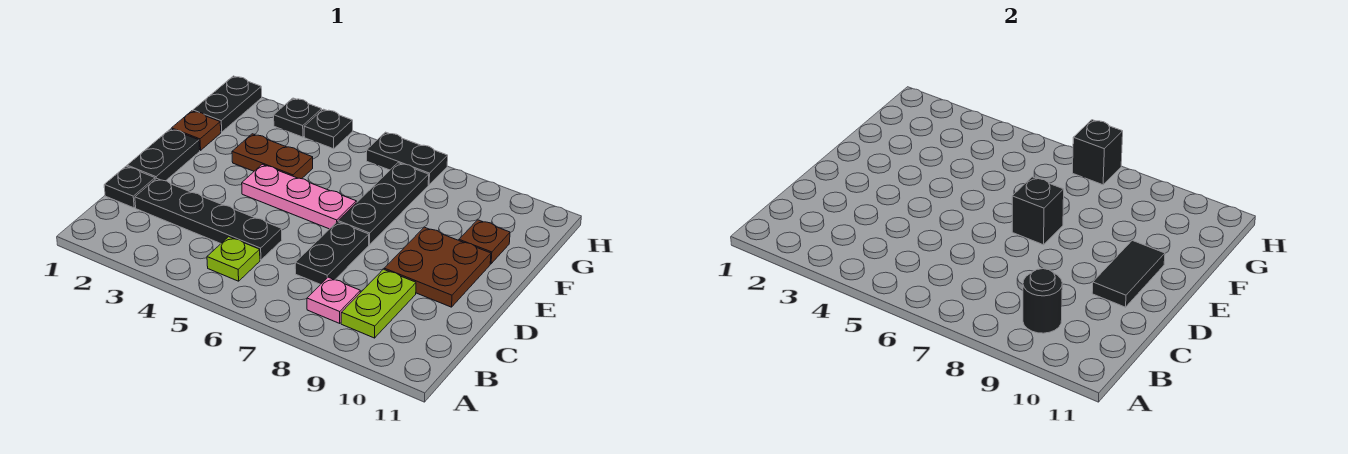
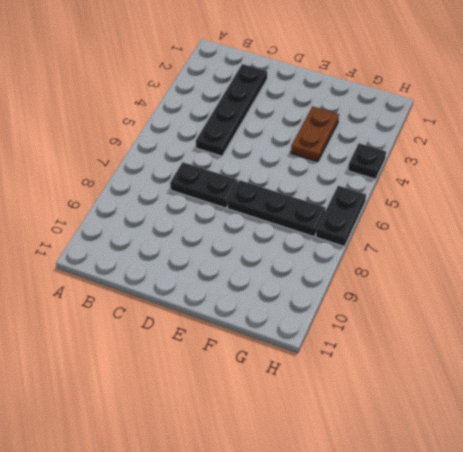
none -> lime plate B5 level 1
none -> pink plate B8 level 1
none -> lime plate B9:C9 level 1

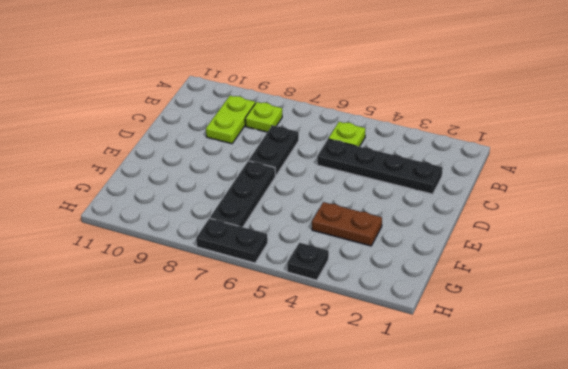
lime plate B8 level 1 -> pink plate B8 level 1
none -> black plate C1 level 1
none -> black plate D1:E1 level 1
none -> brown plate D9:E10 level 1

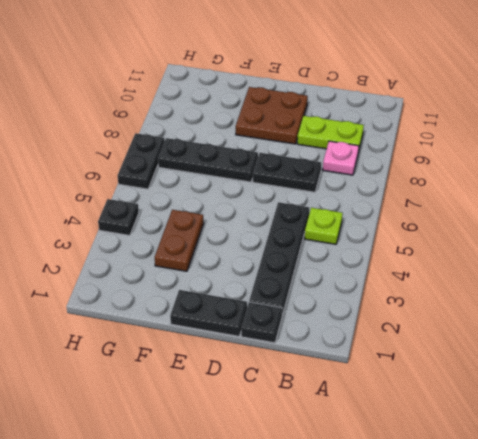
none -> pink plate E4:E6 level 1
none -> brown plate F1 level 1
none -> brown plate F10 level 1

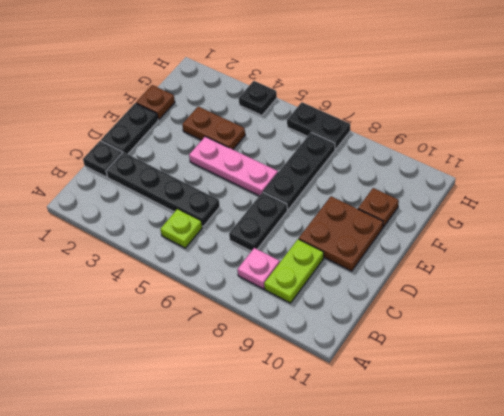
none -> black plate G1:H1 level 1
none -> black plate H3 level 1
none -> black round brick B9 level 2

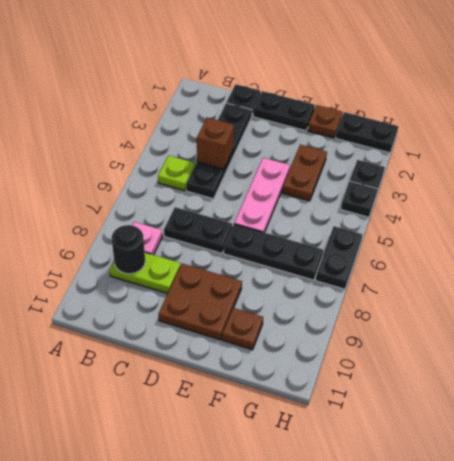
brown brick C4 level 2 -> none
none -> black tile D10:E10 level 2
none -> black brick E7 level 2
none -> black brick H7 level 2

